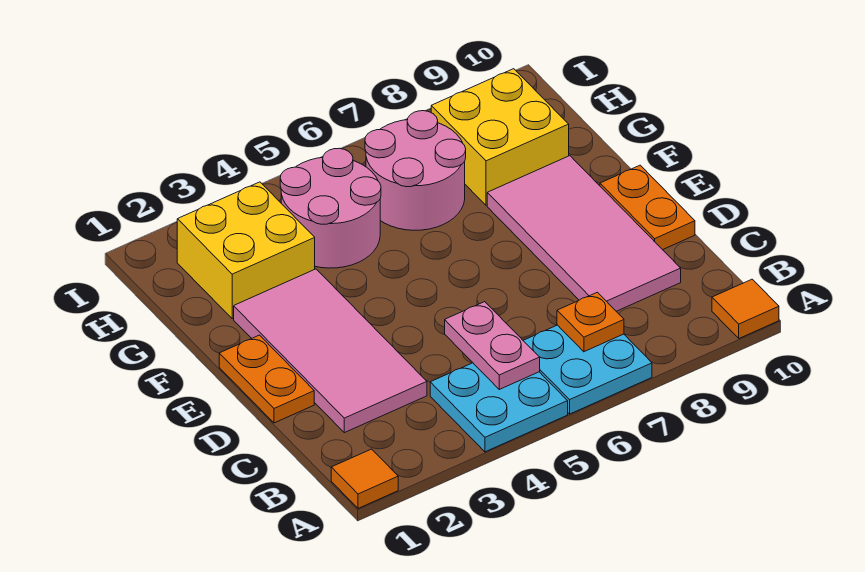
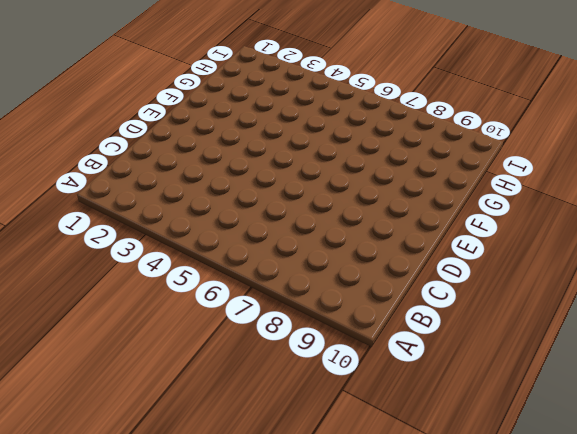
none -> orange tile A1 level 1
none -> cyan plate A4:B5 level 1
none -> cyan plate A6:B7 level 1

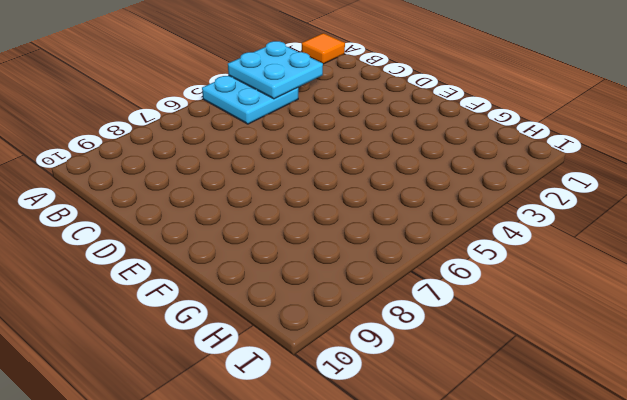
cyan plate A3:B4 level 2 -> cyan plate A6:B7 level 1
none -> orange tile A10 level 1
none -> pink tile C2:F3 level 1
none -> pink tile C8:F9 level 1

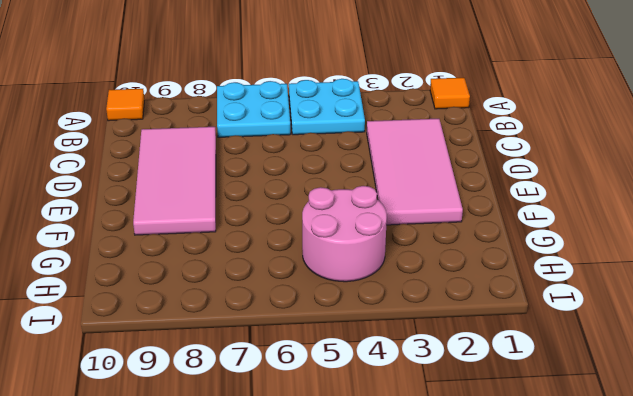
none -> orange plate D1:E1 level 1
none -> orange plate D10:E10 level 1
none -> yellow brick G2:H3 level 1

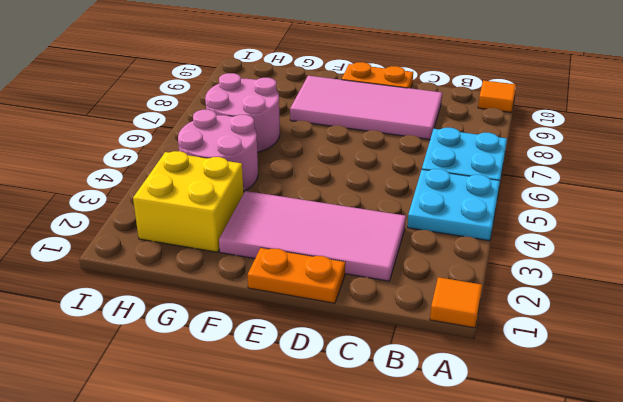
none -> yellow brick G8:H9 level 1
none -> pink plate B5:C5 level 2
none -> orange plate B7 level 2

